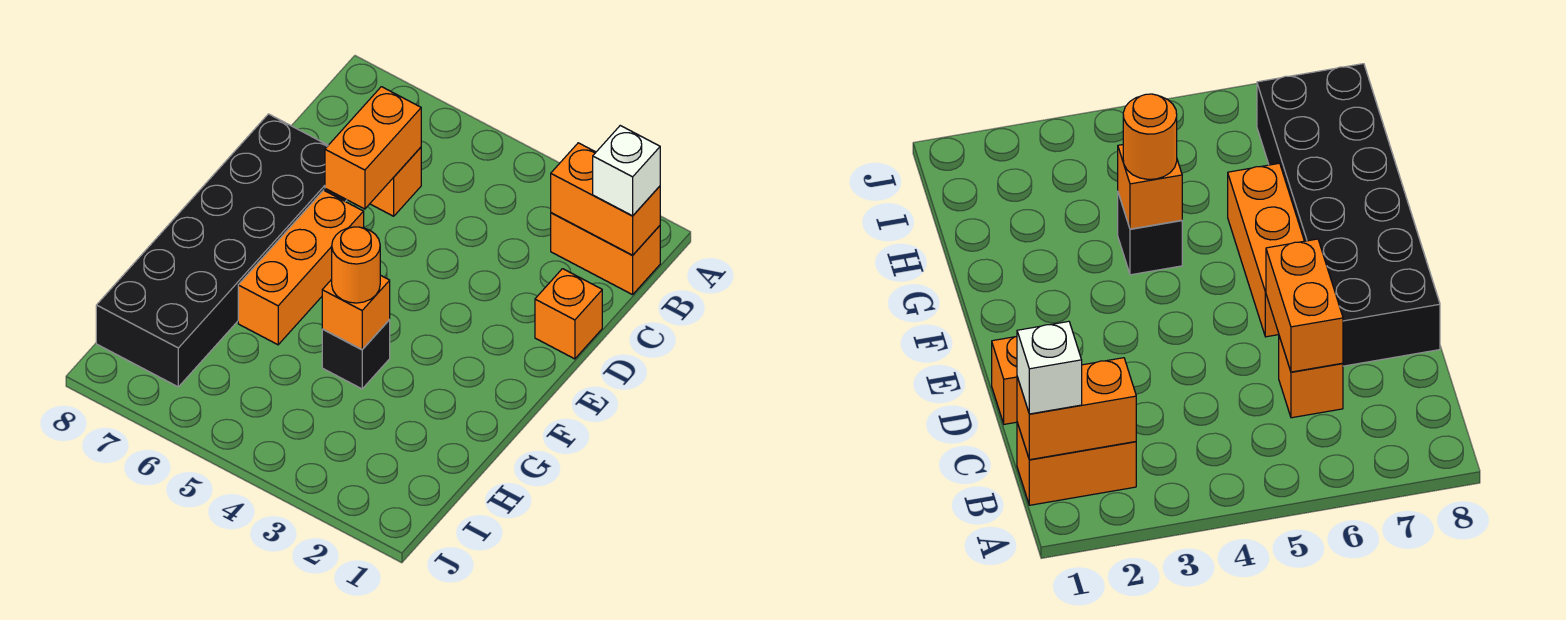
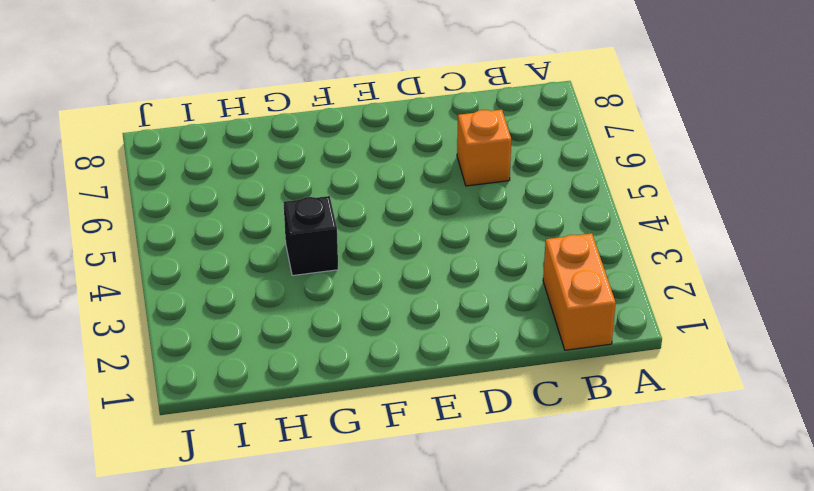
none -> orange brick D1 level 1
none -> black brick D7:I8 level 1

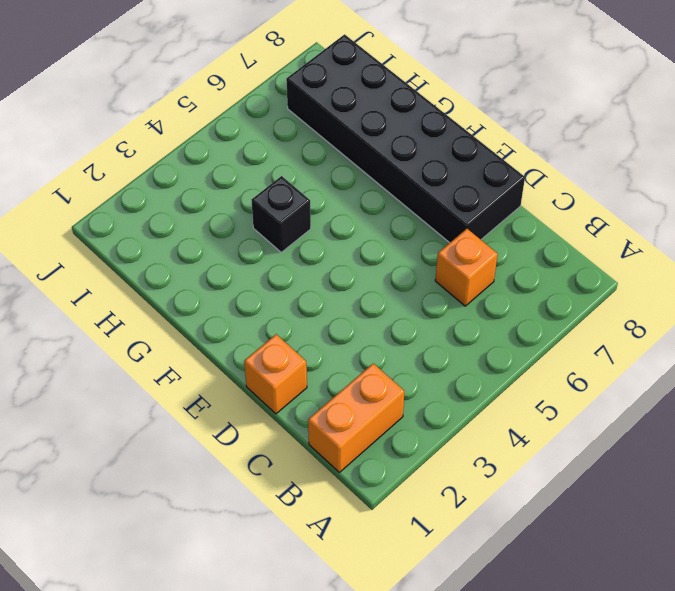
none -> orange brick E6:G6 level 1
none -> orange brick B1:B2 level 2

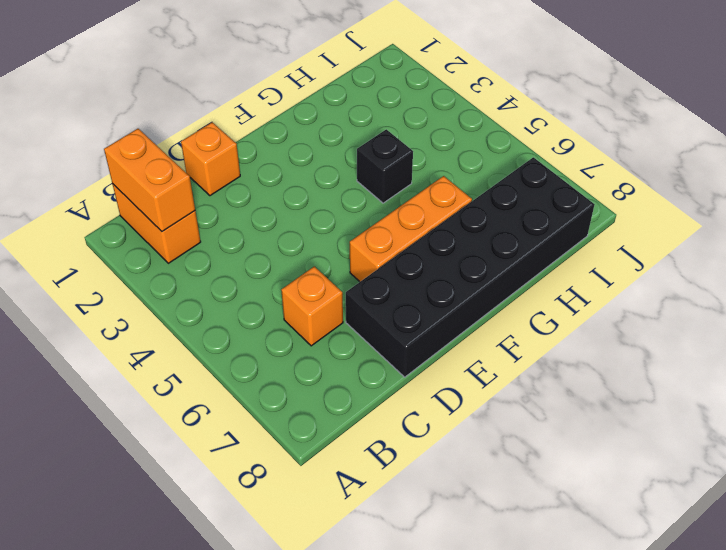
none -> orange brick C6:D6 level 2
none -> orange brick G4 level 2

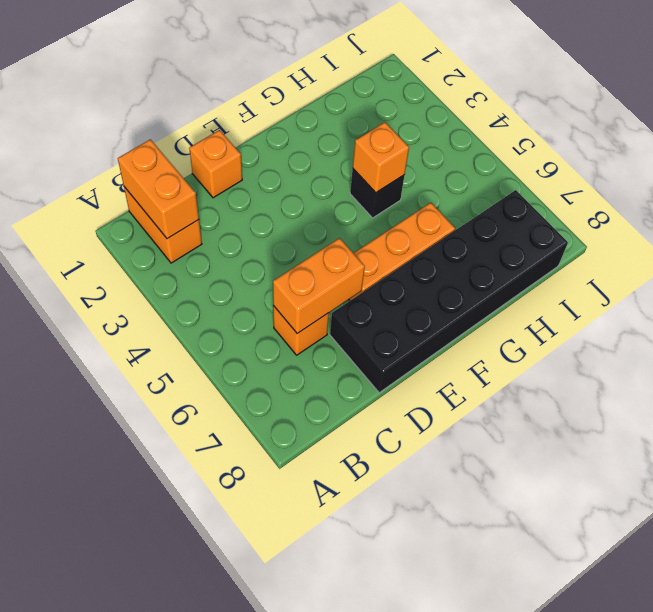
none -> white brick B1 level 3
none -> orange round brick G4 level 3

